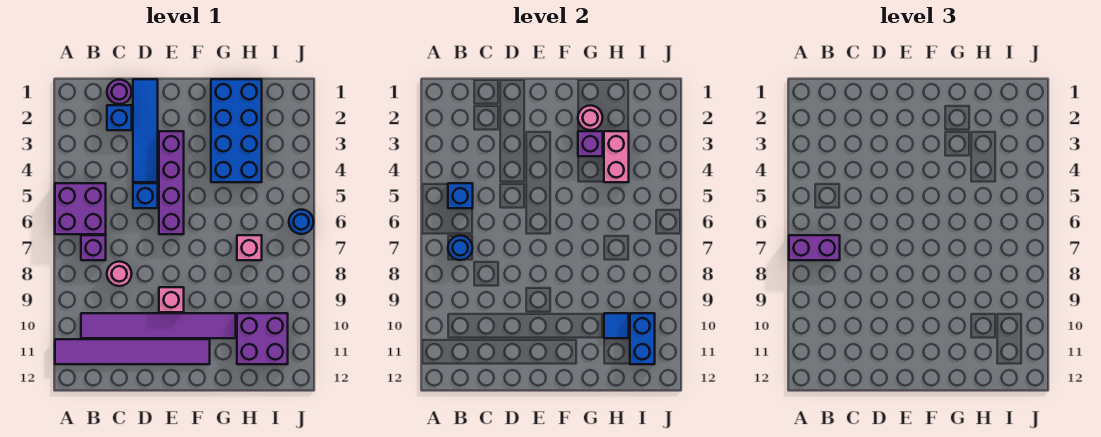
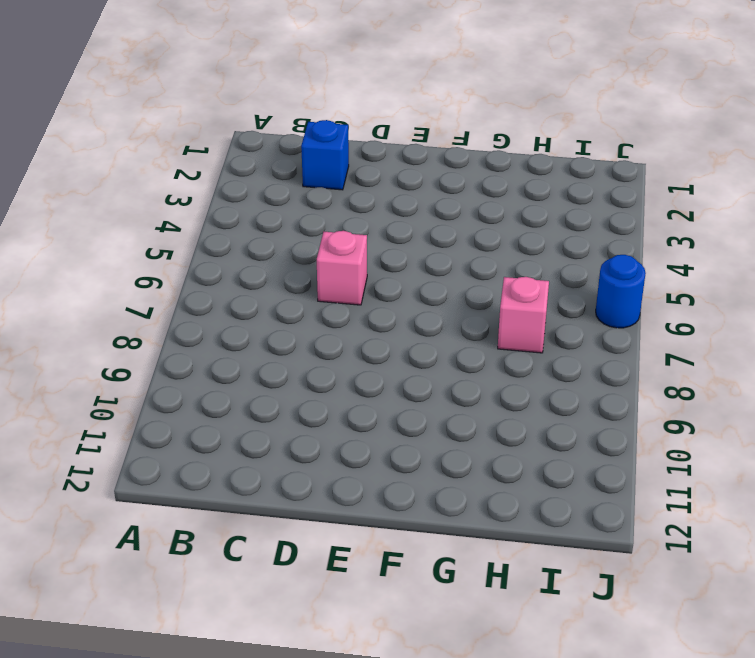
pink brick D6 level 1 -> pink brick E9 level 1
none -> purple brick A5:B6 level 1
none -> purple tile A11:F11 level 1
none -> purple brick B7 level 1

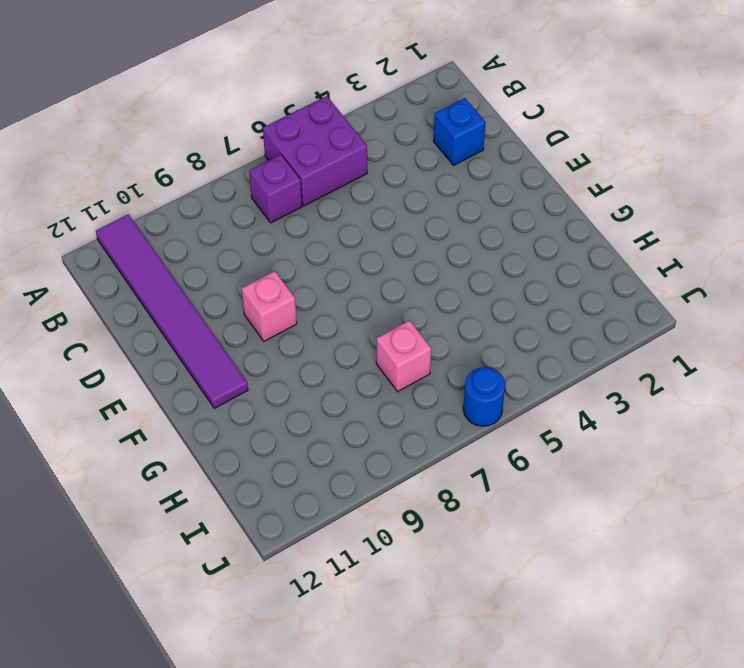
none -> purple tile B10:G10 level 1
none -> purple round brick C1 level 1
none -> pink round brick C8 level 1

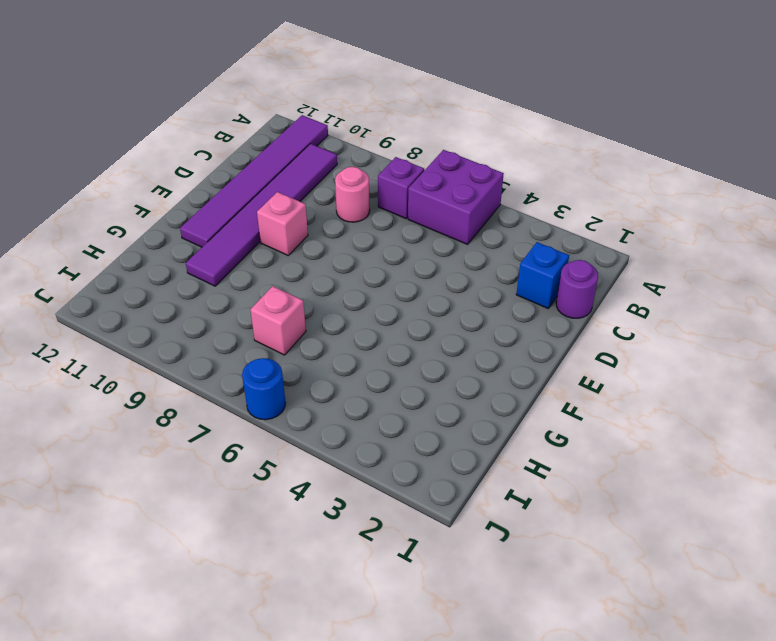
none -> blue tile D1:D4 level 1
none -> blue brick D5 level 1
none -> purple brick E3:E6 level 1

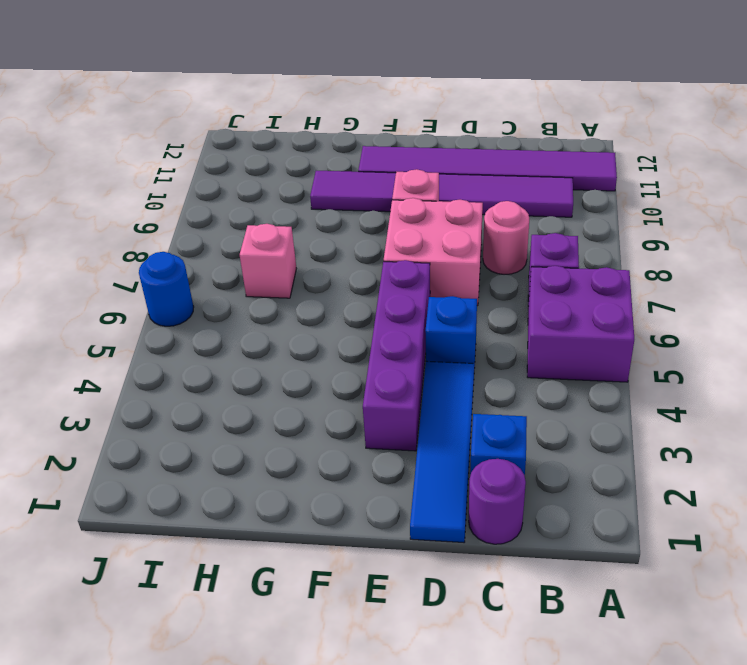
pink brick D7:E8 level 1 -> none
none -> blue brick G1:H4 level 1
none -> purple brick H10:I11 level 1
none -> blue brick B5 level 2

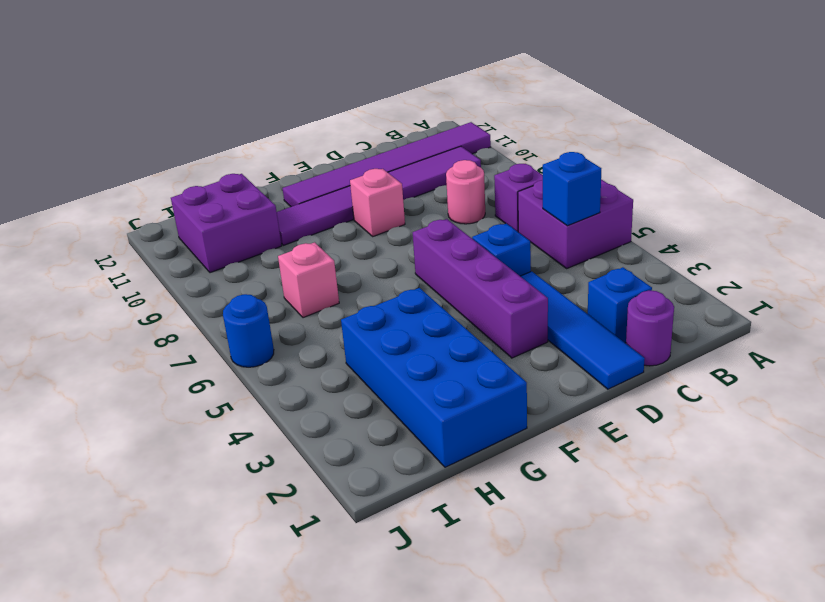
none -> blue round brick B7 level 2
none -> pink round brick G2 level 2
none -> purple brick G3 level 2

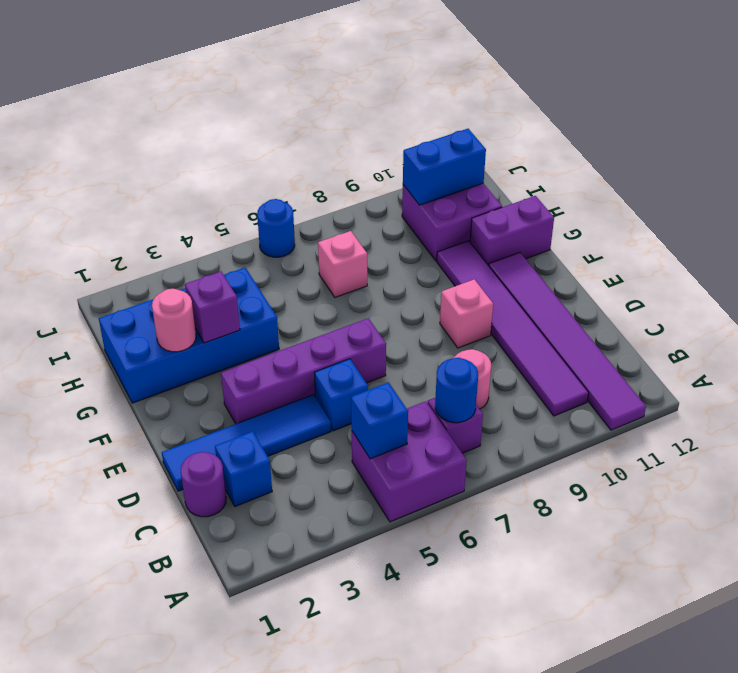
purple brick G11:G12 level 1 -> purple brick A7:B7 level 3
none -> pink brick H3:H4 level 2
none -> blue tile H10 level 2

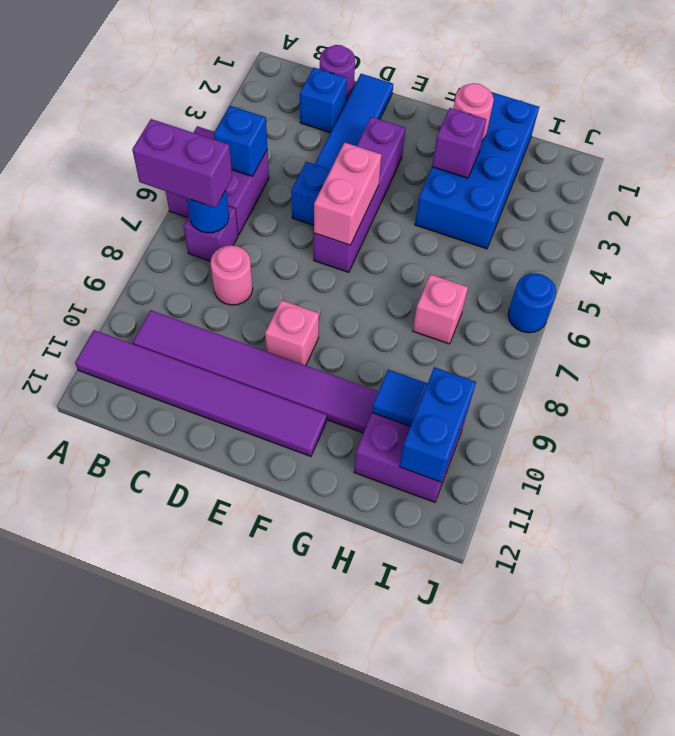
pink brick E5:E6 level 2 -> pink brick H3:H4 level 2

